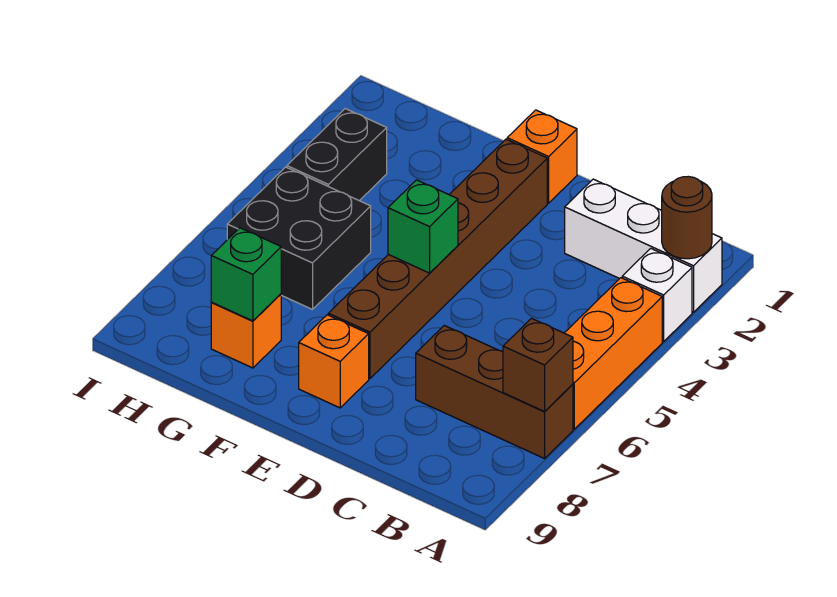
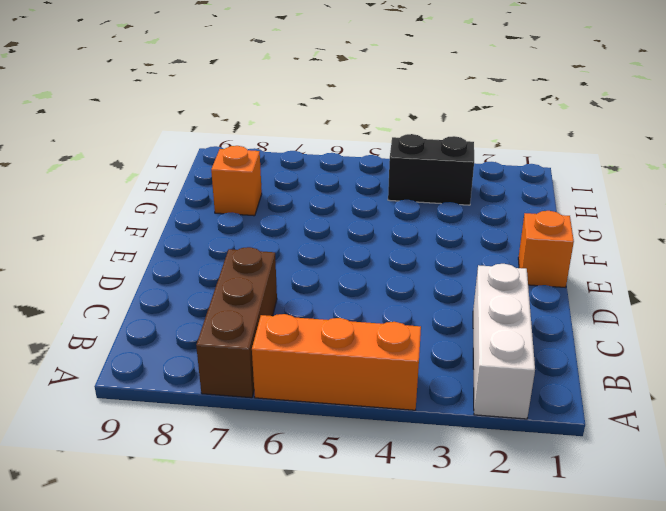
none -> white brick A3 level 1
none -> brown brick E2:E7 level 1
none -> orange brick E8 level 1

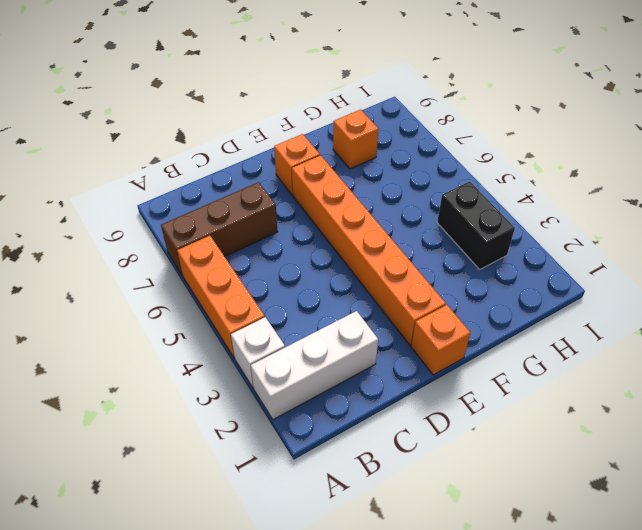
orange brick E2:E7 level 1 -> brown brick E2:E7 level 1
none -> black brick G5:H6 level 1
none -> brown round brick A2 level 2
none -> brown brick A7 level 2

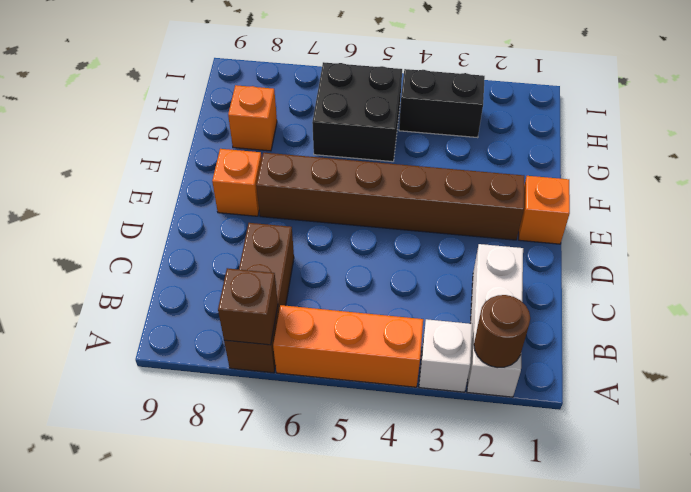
none -> green brick E5 level 2
none -> green brick G8 level 2

